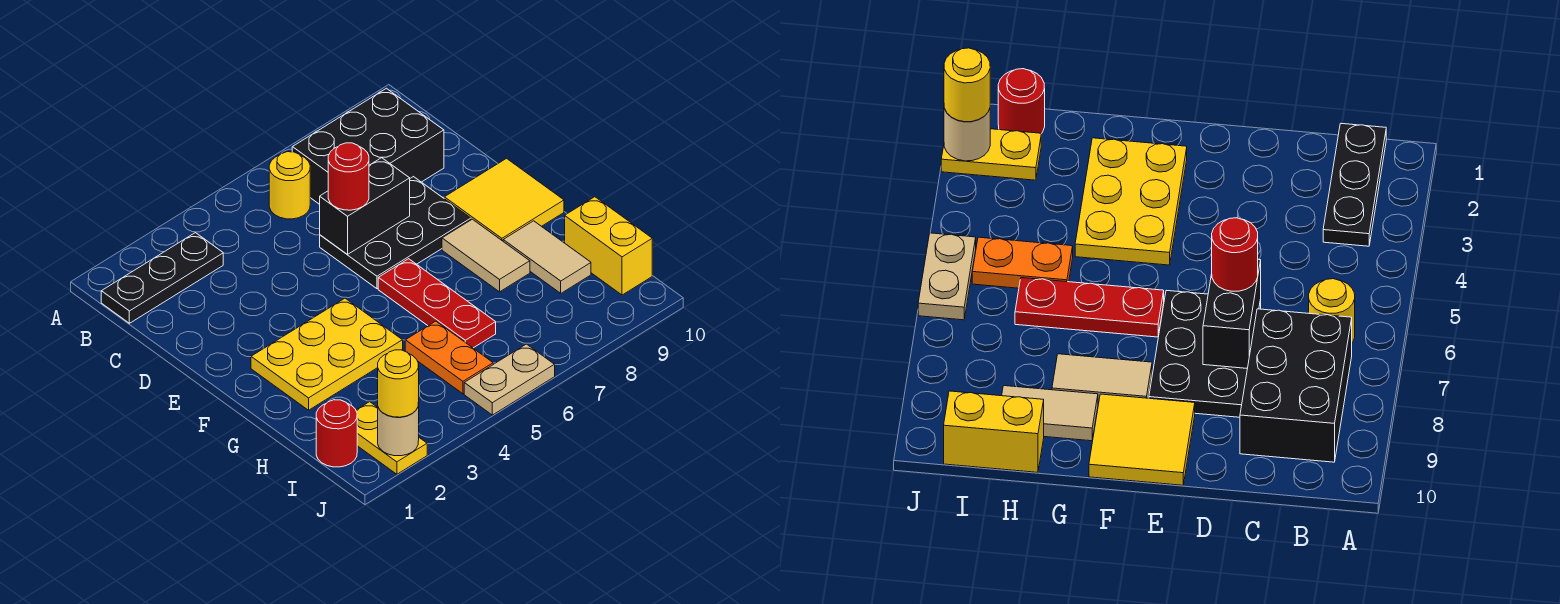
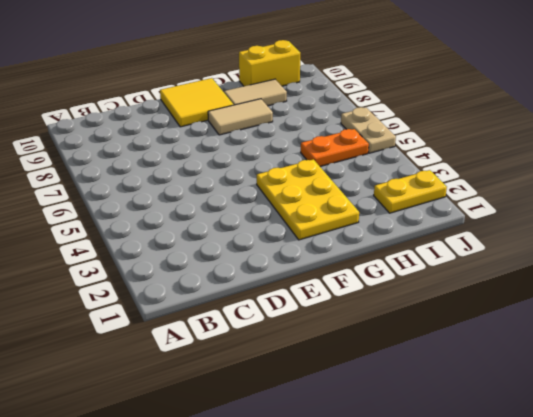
none -> black plate B1:B3 level 1
none -> yellow round brick B6 level 1
none -> black brick B7:C9 level 1

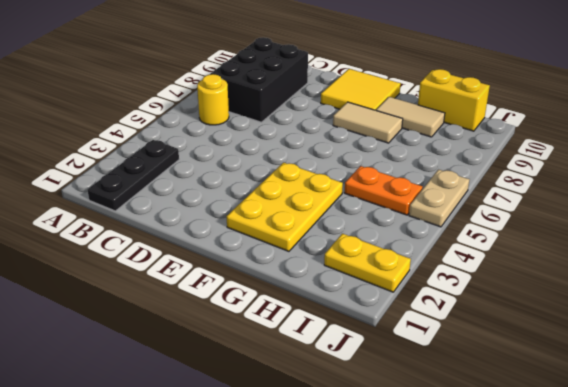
none -> black plate D6:E8 level 1
none -> red plate F6:H6 level 1
none -> red round brick I1 level 1

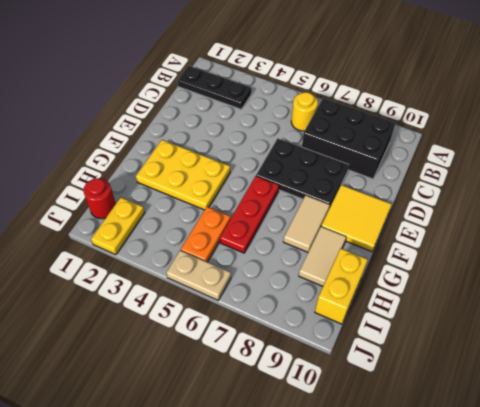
none -> black brick D6:D7 level 2
none -> tan round brick J2 level 2
none -> red round brick D6 level 3

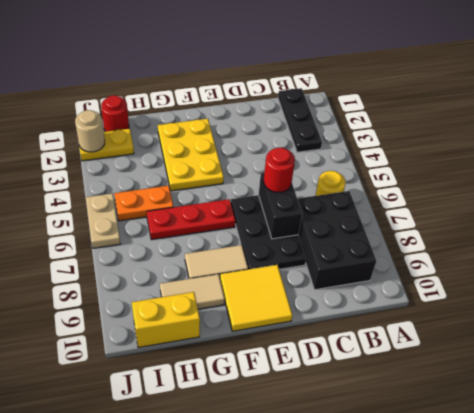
none -> yellow round brick J2 level 3

